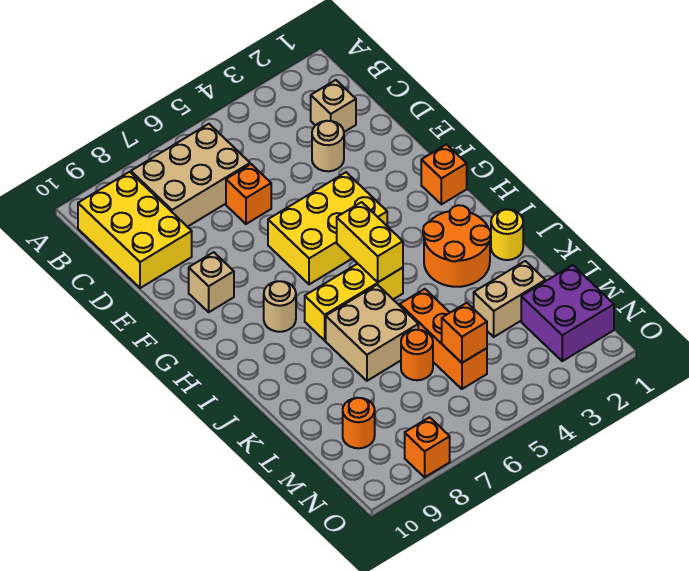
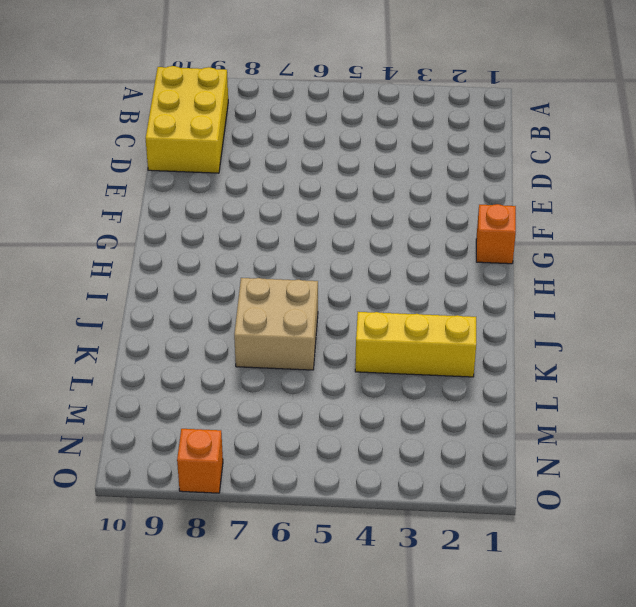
yellow brick K2:K4 level 1 -> yellow brick I5:I7 level 1
none -> tan brick B6:C8 level 1
none -> tan brick C2 level 1
none -> tan round brick D3 level 1

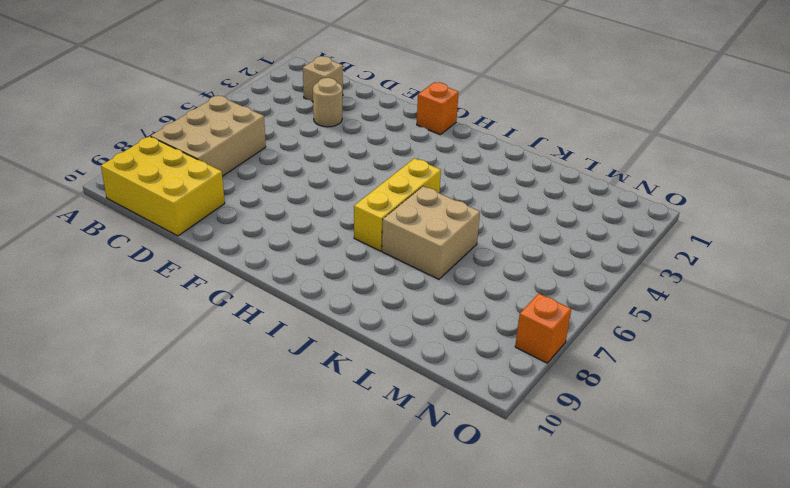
none -> orange brick D6 level 1
none -> yellow brick F4:G6 level 1
none -> tan brick F9 level 1

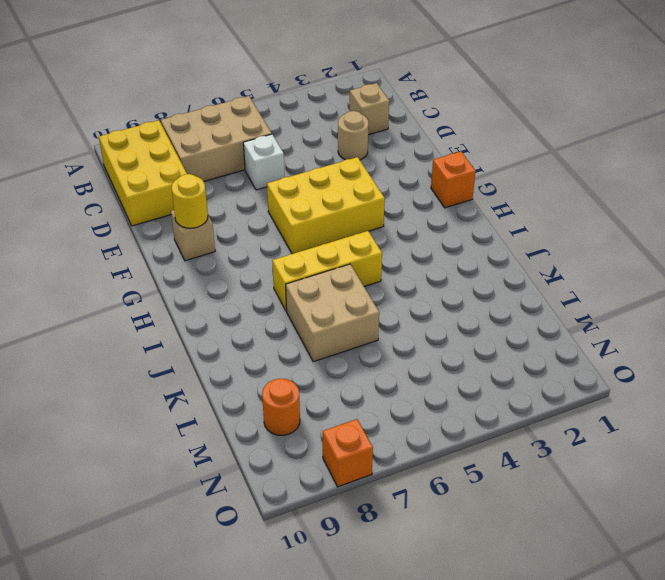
white brick D6 level 1 -> orange brick D6 level 1
yellow round brick F9 level 2 -> yellow round brick J1 level 1
none -> tan round brick H8 level 1
none -> orange round brick I2:J3 level 1
none -> orange brick K5:M5 level 1

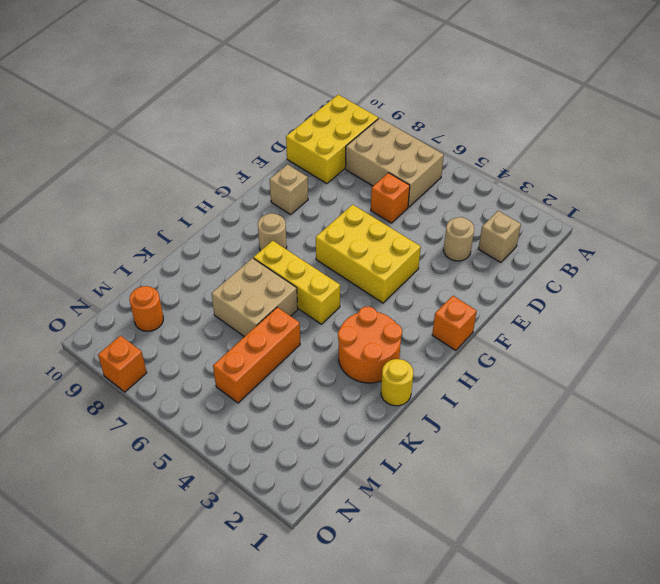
none -> tan brick L2:L3 level 1
none -> orange round brick L6 level 1
none -> purple brick M1:N2 level 1

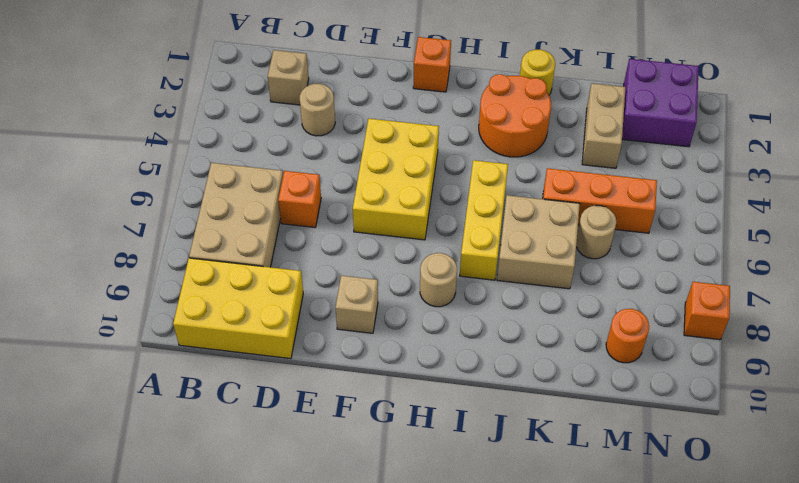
tan round brick L6 level 1 -> orange round brick L6 level 1
none -> yellow brick H5:I5 level 2
none -> orange brick M5 level 2

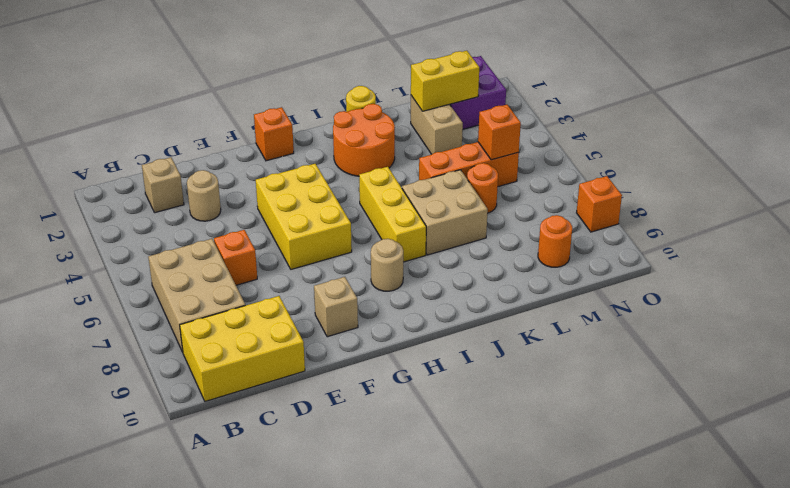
yellow brick L2:M2 level 2 -> yellow brick H5:I5 level 2

